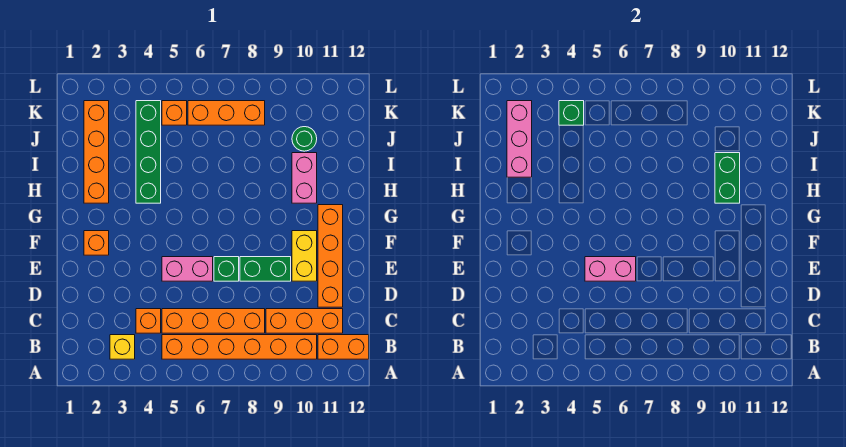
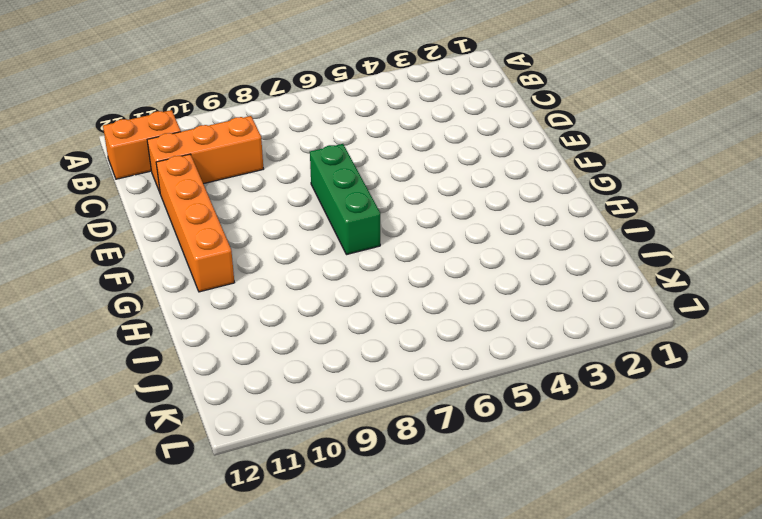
green brick E7:G7 level 1 -> green brick E7 level 1
none -> yellow brick B3 level 1
none -> orange brick B5:B10 level 1
none -> orange brick C4 level 1

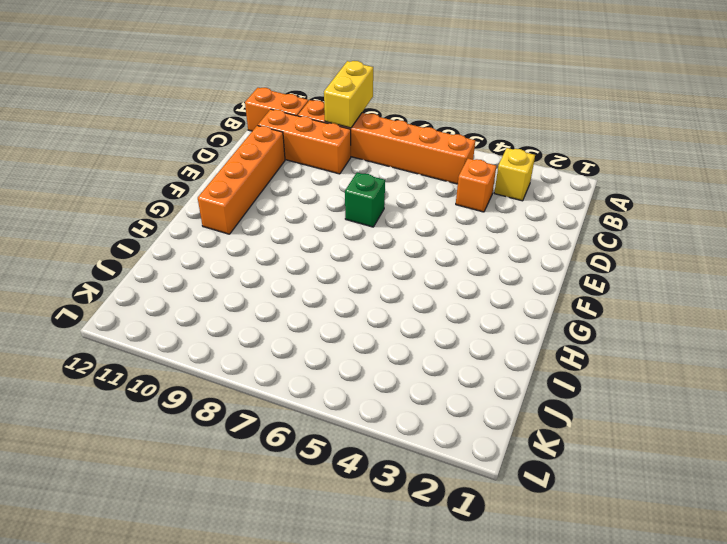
yellow brick A9:B9 level 2 -> yellow brick E10:F10 level 1
none -> orange brick C5:C8 level 1
none -> pink brick E5:E6 level 1
none -> green brick E8:E9 level 1

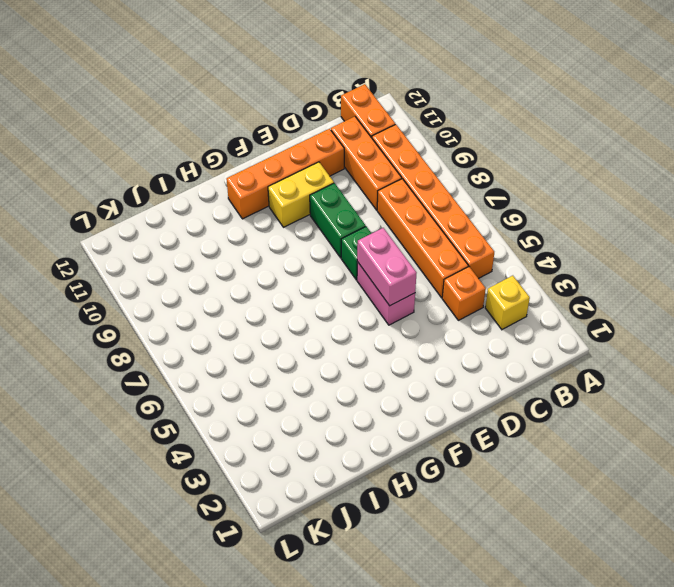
none -> orange brick F2 level 1
none -> orange brick H2:K2 level 1
none -> green brick H4:K4 level 1

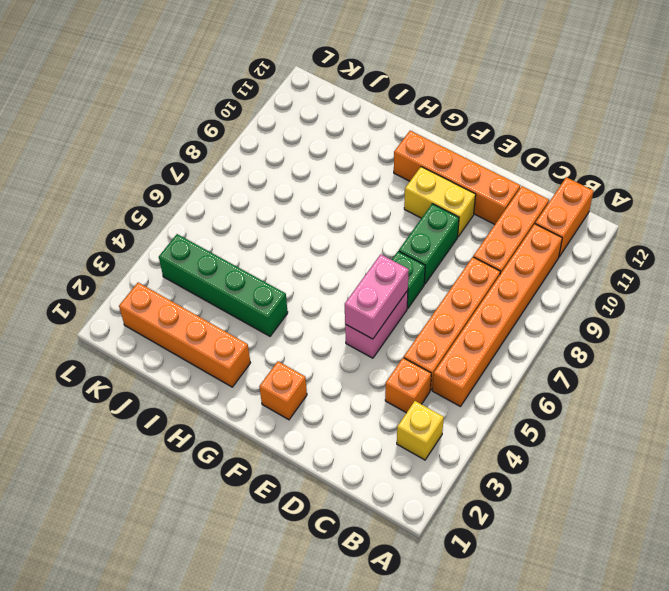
none -> pink brick H10:I10 level 1
none -> green round brick J10 level 1
none -> orange brick K5 level 1

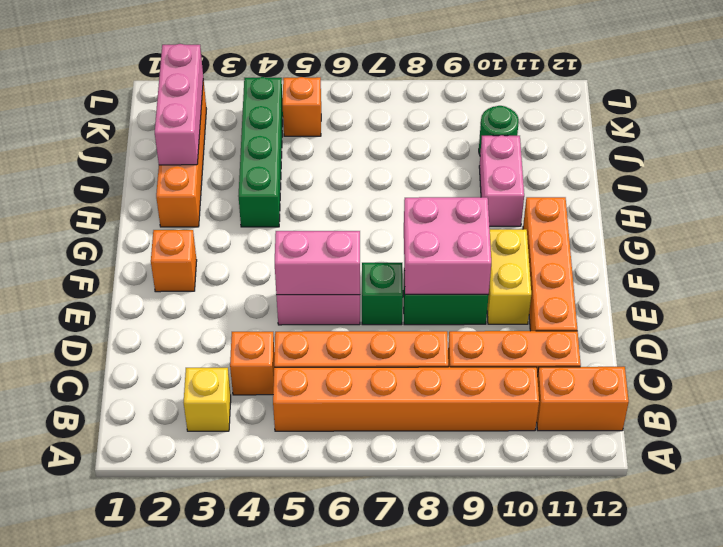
pink brick E8:F9 level 2 -> none
none -> orange brick K6:K8 level 1
none -> green brick H10:I10 level 2
none -> green brick K4 level 2

